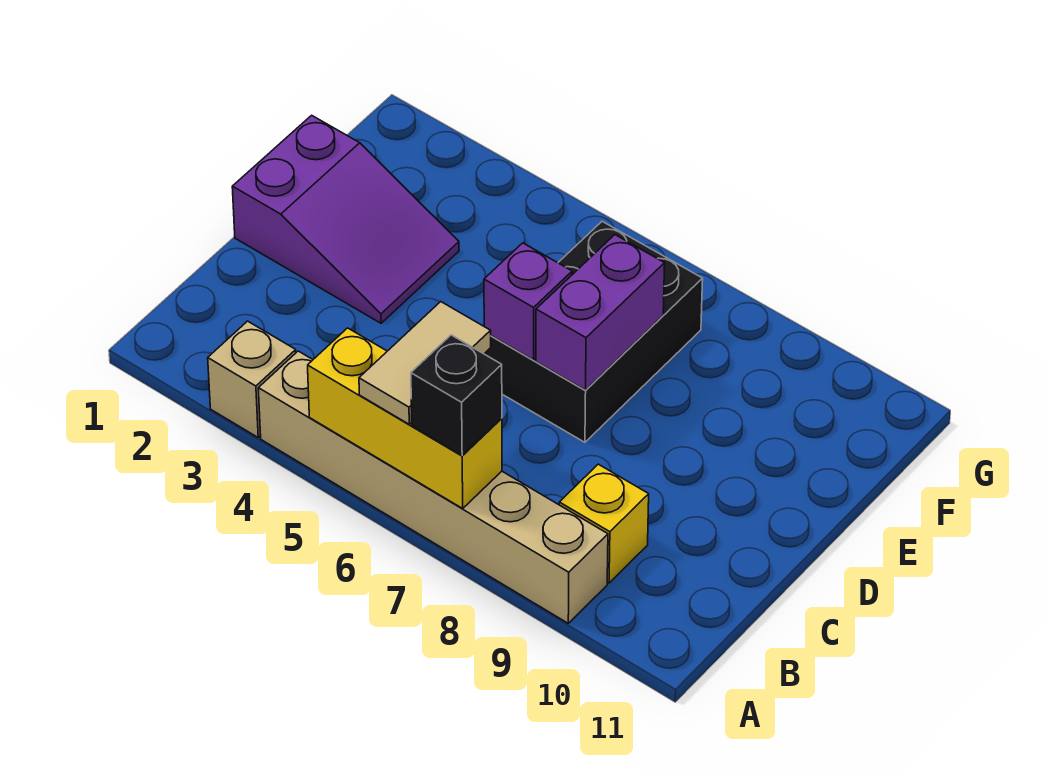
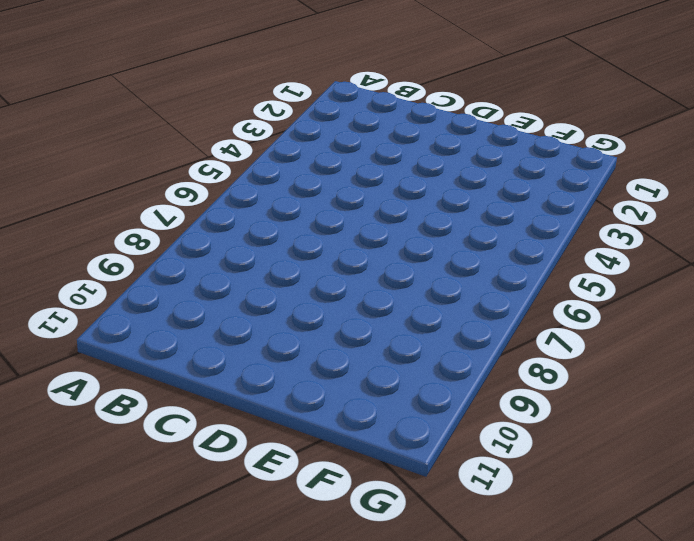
none -> tan brick A3 level 1
none -> tan brick A4:A9 level 1

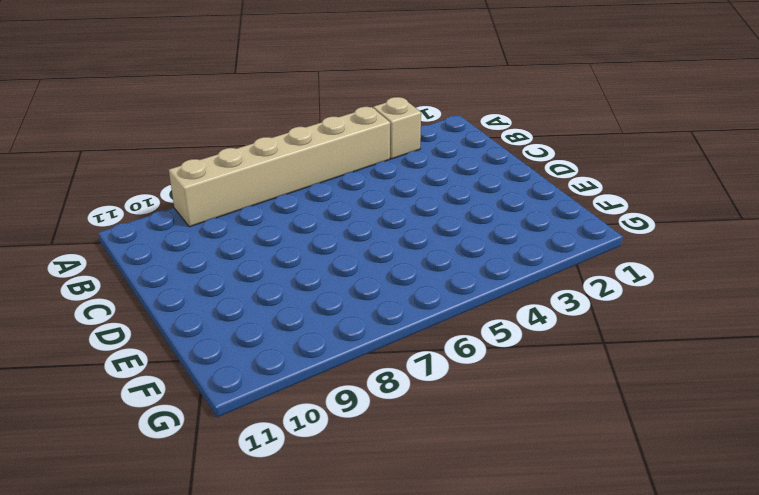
none -> yellow brick B9 level 1
none -> purple slope D1:E3 level 1 top 1

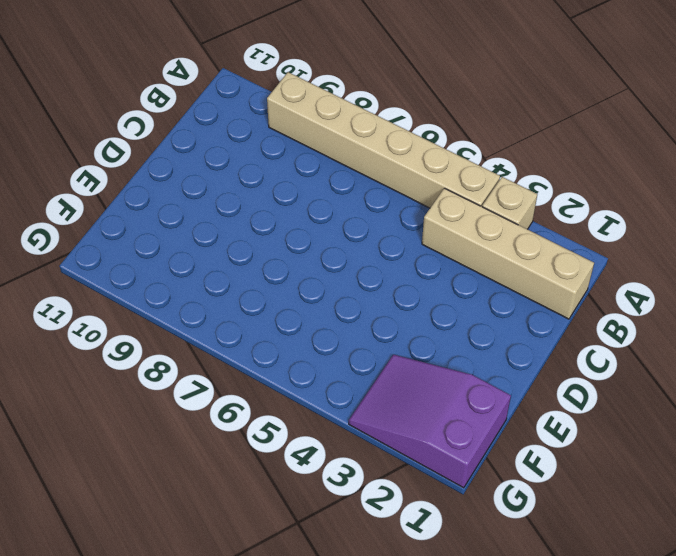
tan brick B1:B4 level 1 -> none
purple slope F1:G3 level 1 top 1 -> purple slope D1:E3 level 1 top 1
none -> yellow brick B9 level 1
none -> black brick D6:F7 level 1

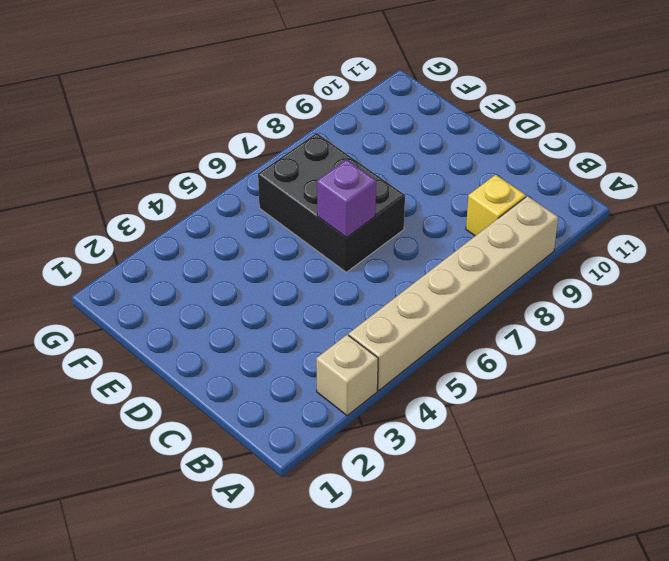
none -> purple slope D1:E3 level 1 top 1
none -> yellow brick A5:A7 level 2

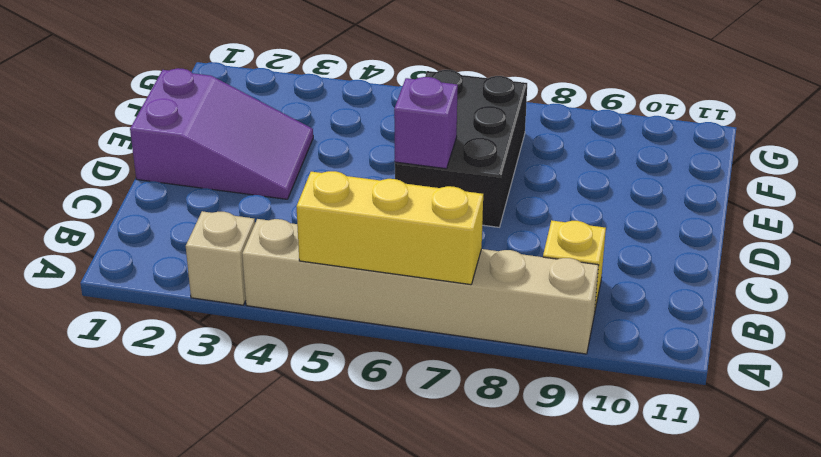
none -> purple brick D7:E7 level 2
none -> tan tile A6:B6 level 3

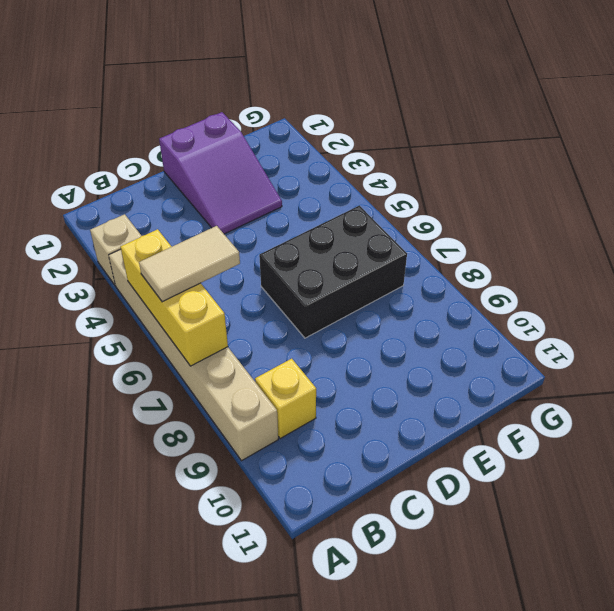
none -> purple brick D6 level 2
none -> purple brick D7:E7 level 2

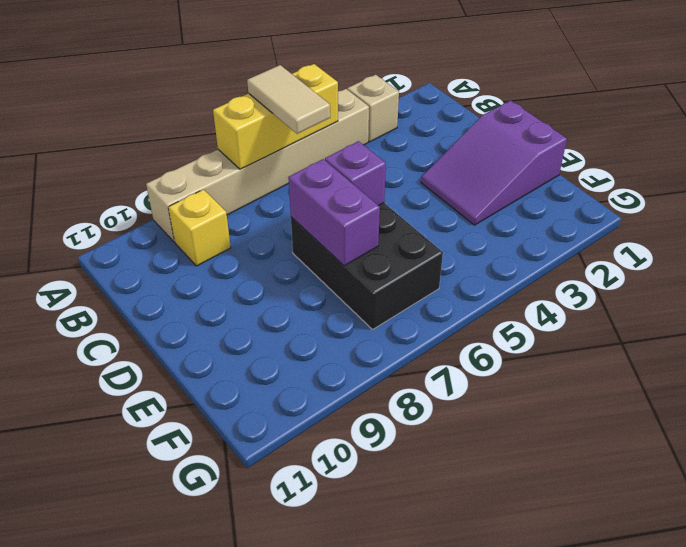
none -> black brick A7 level 3

